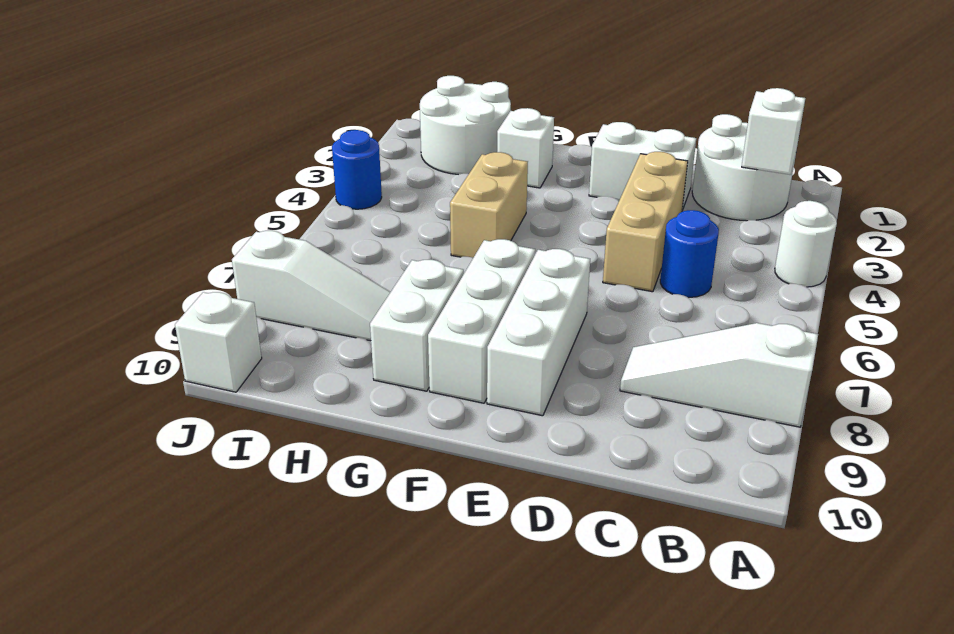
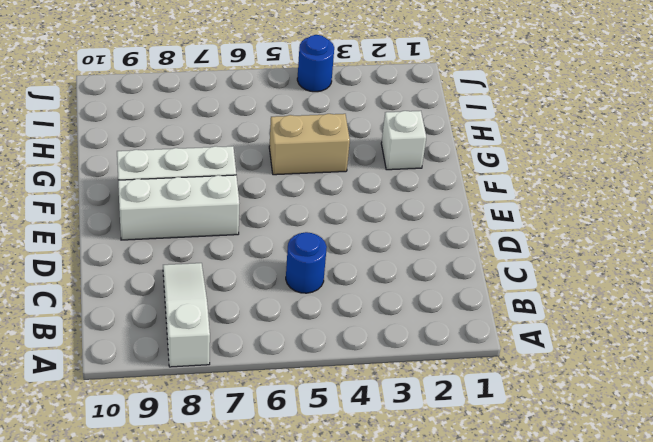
none -> white round brick A4 level 1
none -> white round brick B1:C2 level 1
none -> white brick D2:E2 level 1

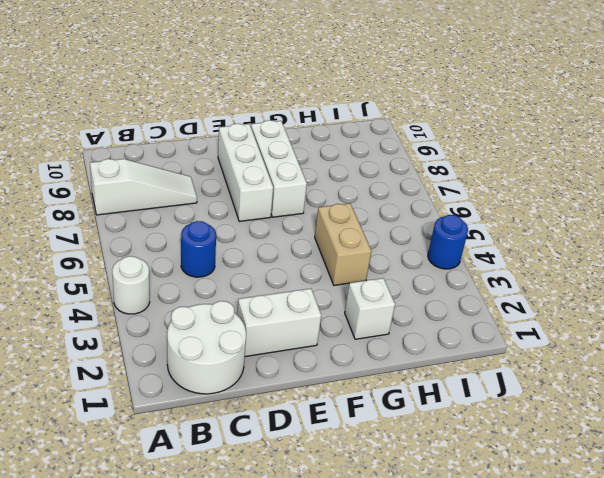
none -> tan brick D3:D5 level 1
none -> white brick G8:G9 level 1
none -> white round brick H1:I2 level 1

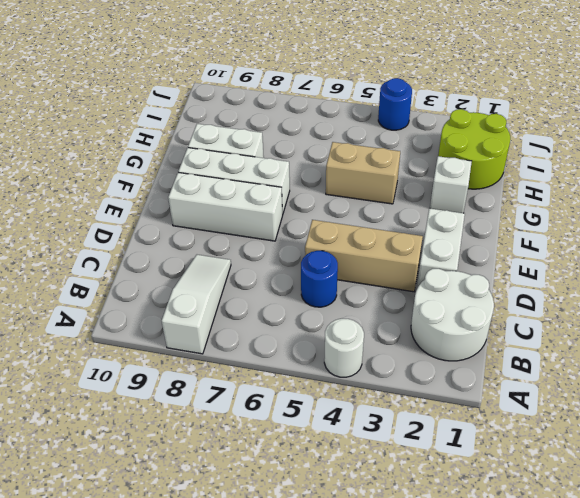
lime round brick H1:I2 level 1 -> white round brick H1:I2 level 1
none -> white slope H8:J8 level 1 top J
none -> white brick J10 level 1
none -> white brick B2 level 2

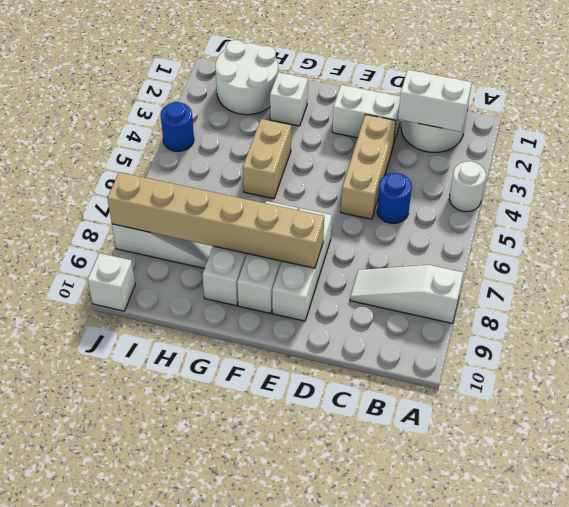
white brick B2:C2 level 2 -> white brick B2 level 2
tan brick E8:J8 level 2 -> none

